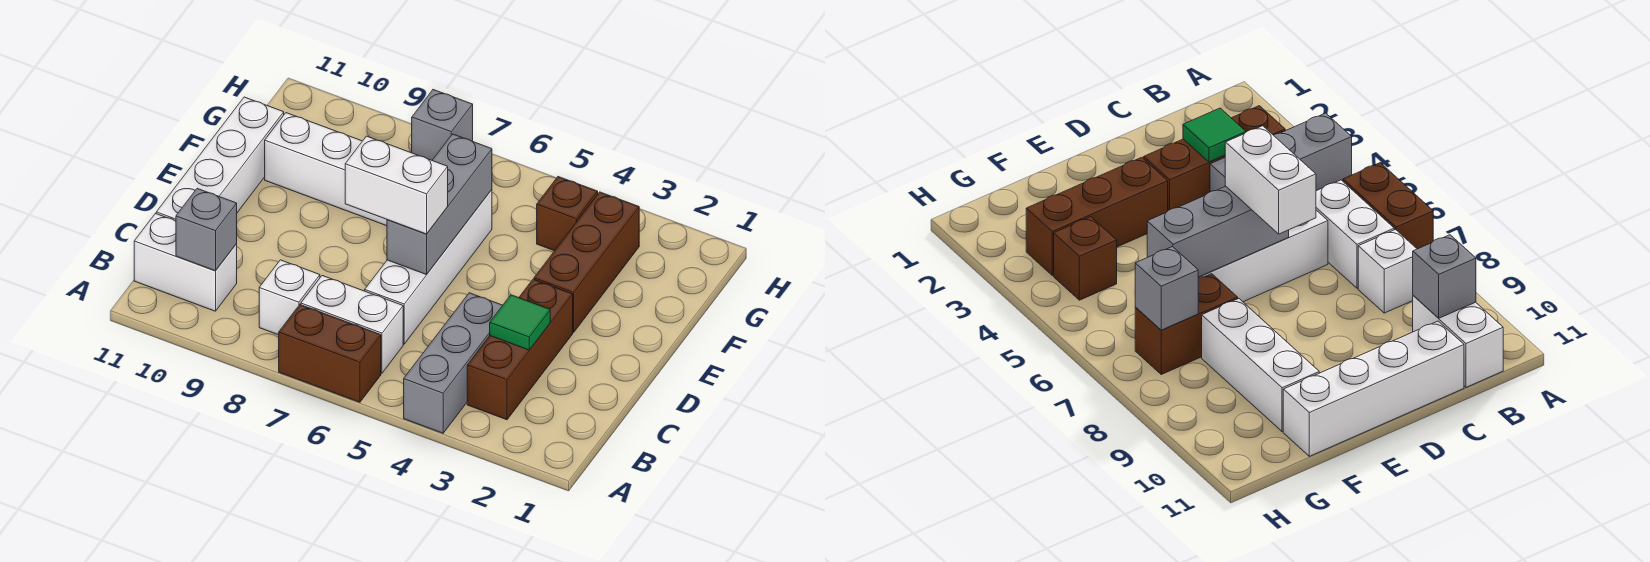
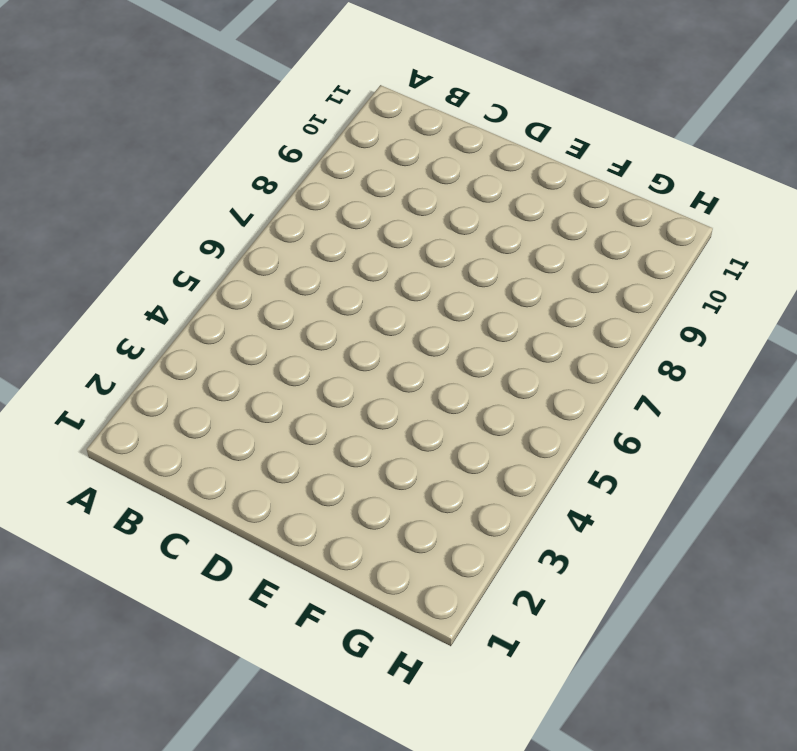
none -> grey brick A4:C4 level 1
none -> brown brick A6:A7 level 1
none -> brown brick B3:D3 level 1

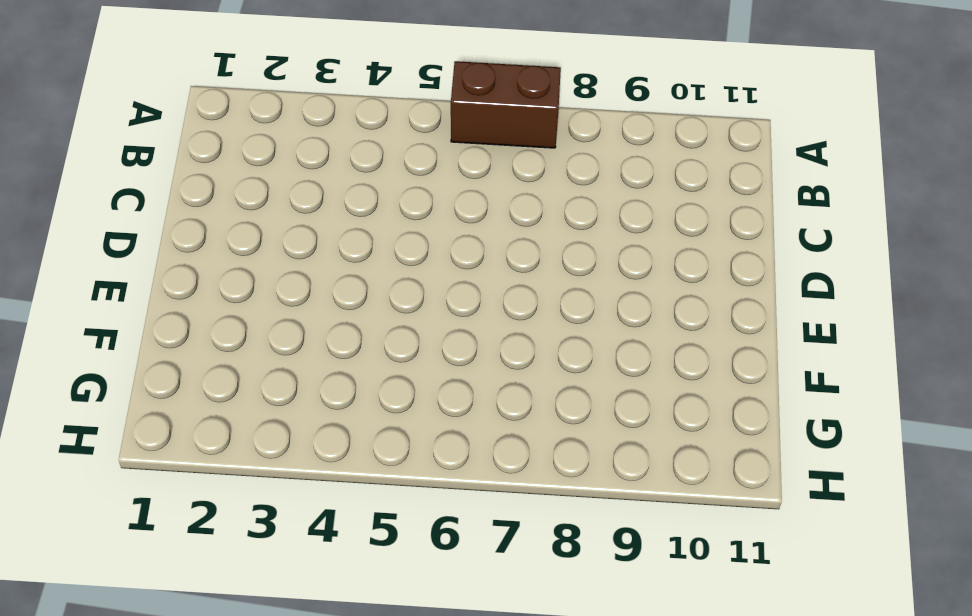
none -> grey brick A4:C4 level 1
none -> brown brick B3:D3 level 1
none -> white brick B6:B7 level 1

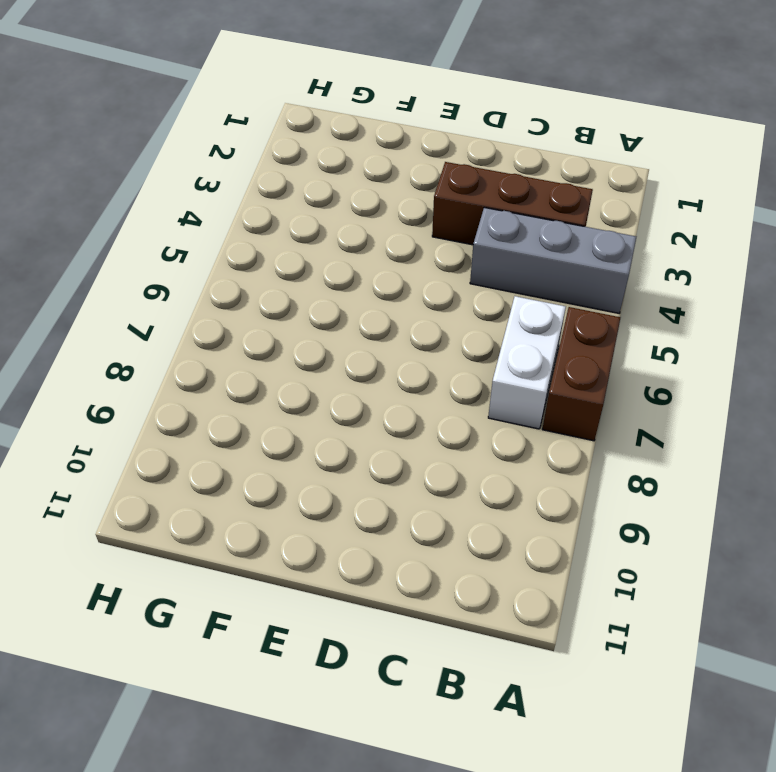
none -> white brick B8 level 1
none -> white brick B10:B11 level 1
none -> white brick C6:F6 level 1

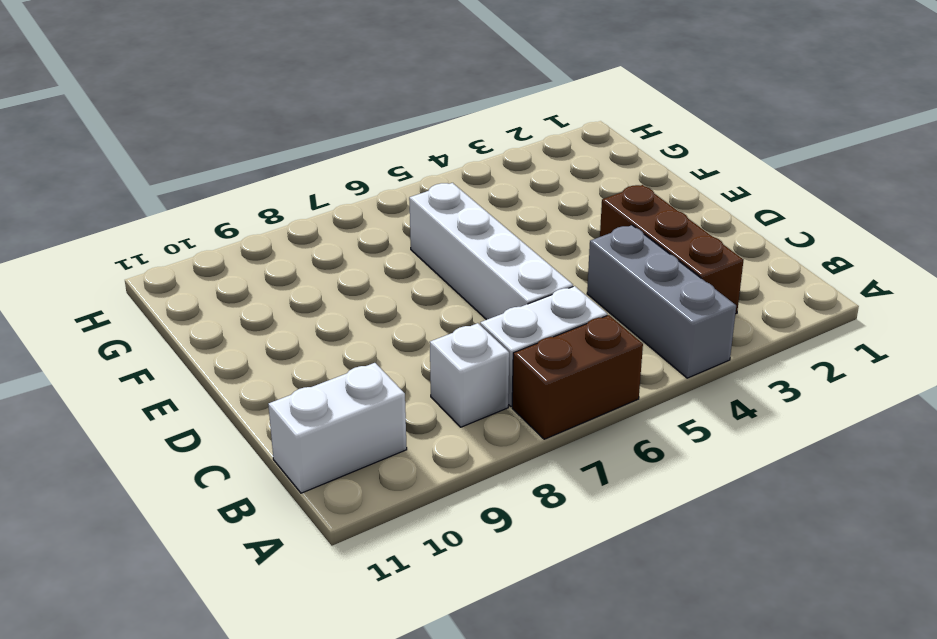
none -> white brick C11:F11 level 1
none -> brown brick E3:G3 level 1
none -> brown brick F7:G7 level 1

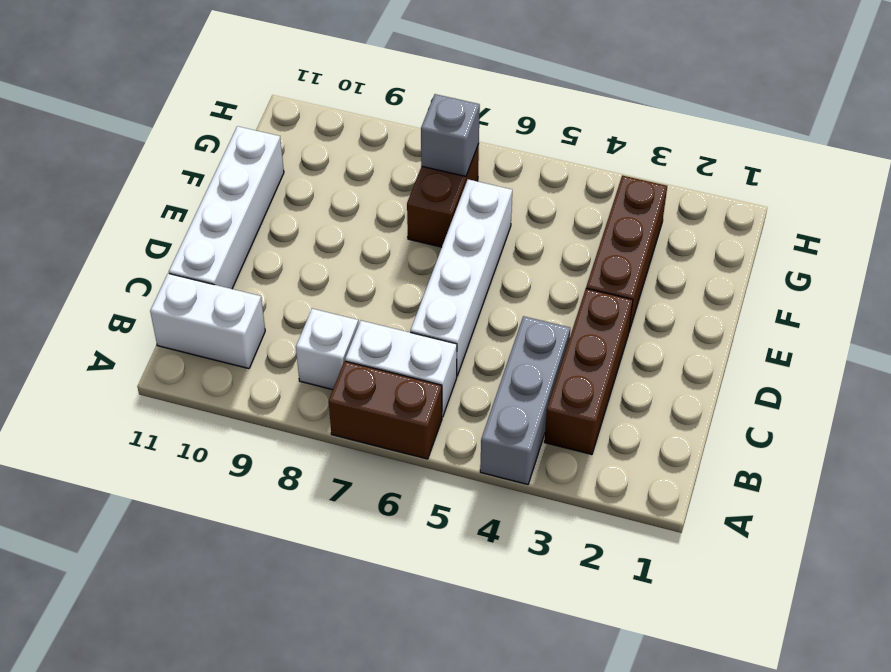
none -> white brick F8:F10 level 1
none -> brown brick G4 level 1
none -> grey brick B10 level 2

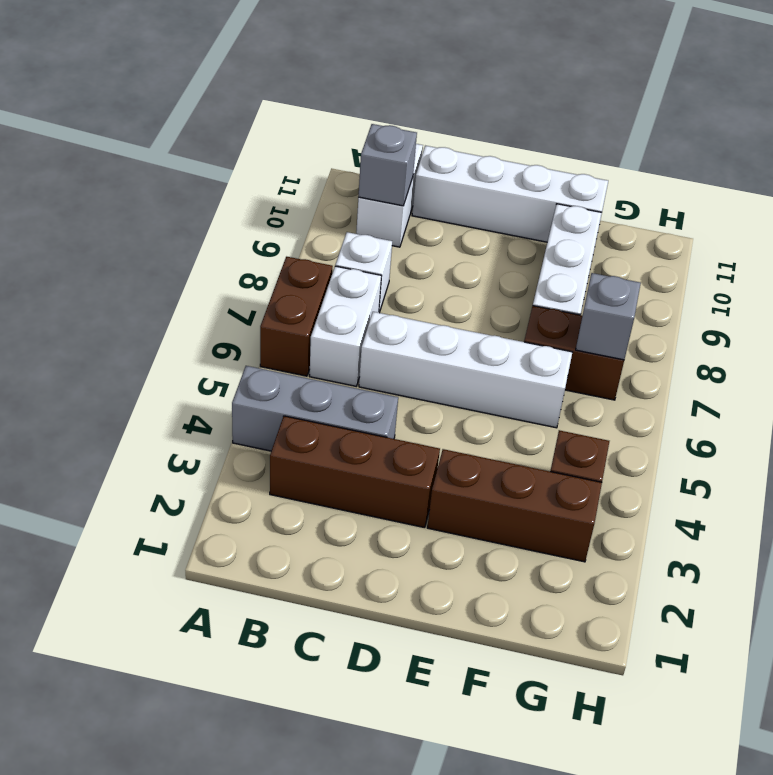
none -> green tile C3 level 2
none -> grey brick D6:F6 level 2
none -> white brick D6:D7 level 3

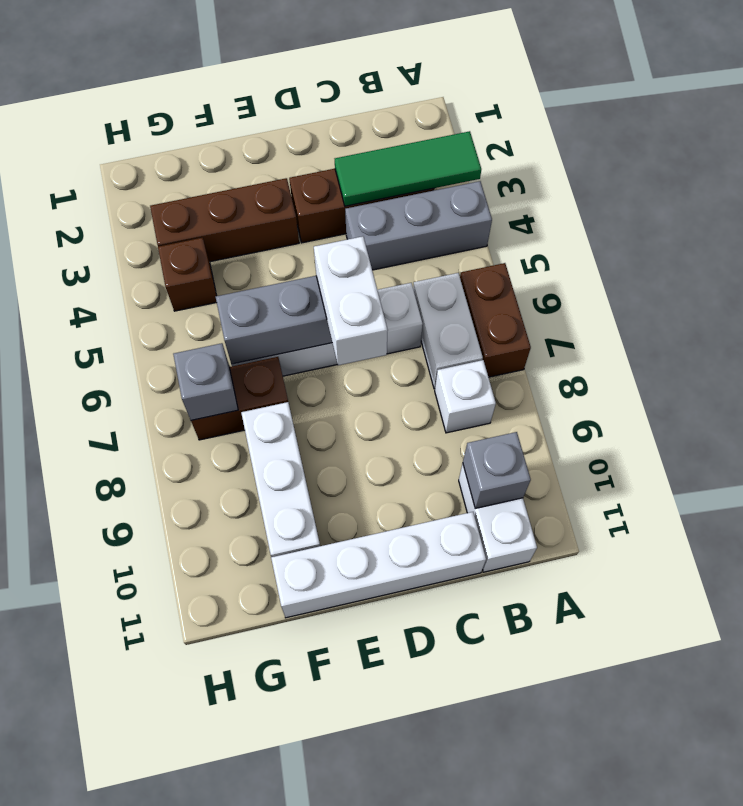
green tile A3:C3 level 2 -> green tile C3 level 2

